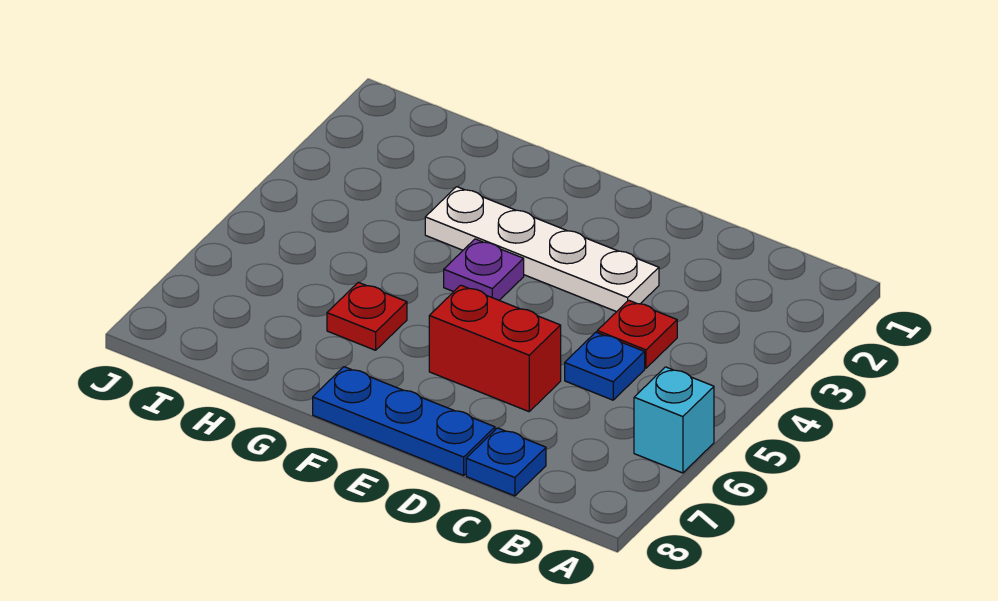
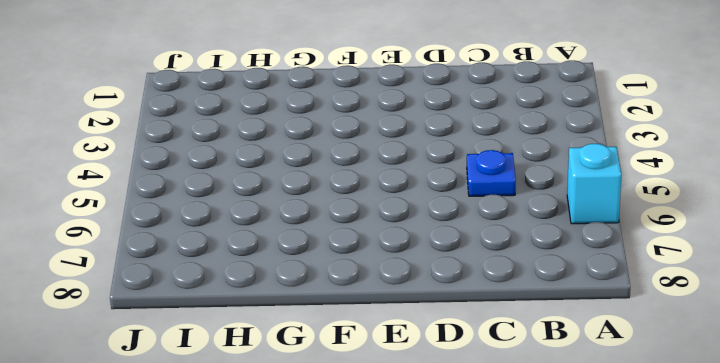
none -> red plate C4 level 1
none -> blue plate C8 level 1

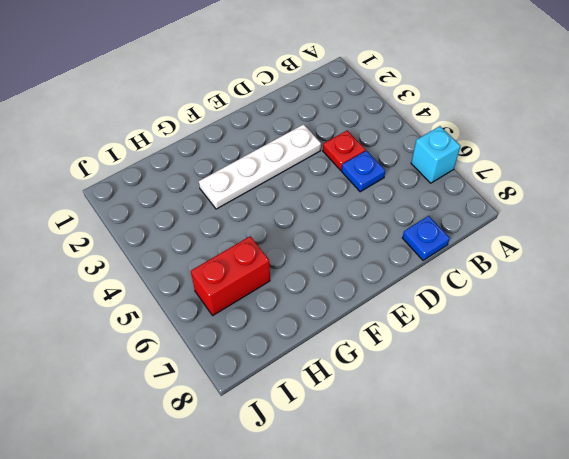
red brick H6:I6 level 1 -> red brick D6:E6 level 1
none -> blue plate D8:F8 level 1
none -> purple plate F4 level 1

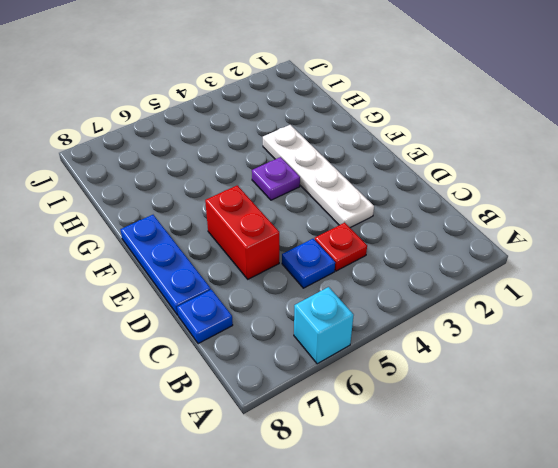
none -> red plate G6 level 1

